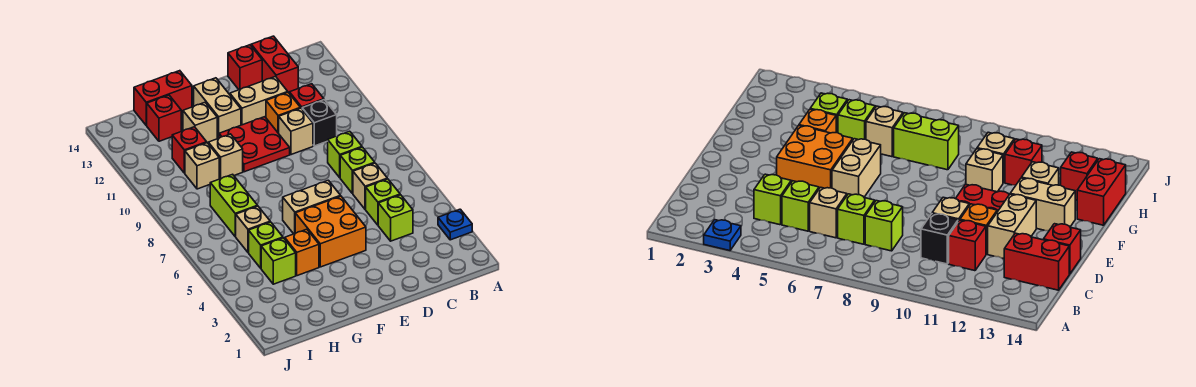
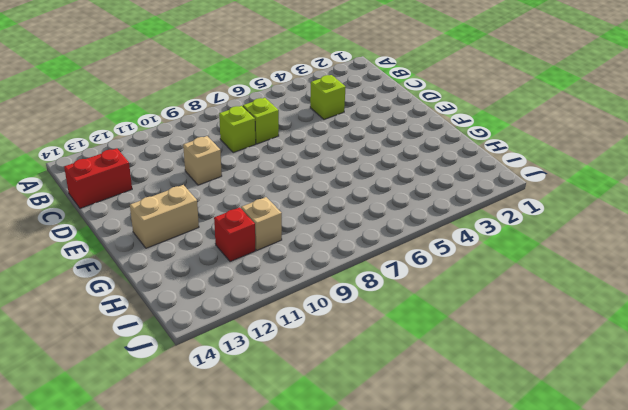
none -> blue plate A3 level 1
none -> lime brick C5 level 1
none -> tan brick C6 level 1

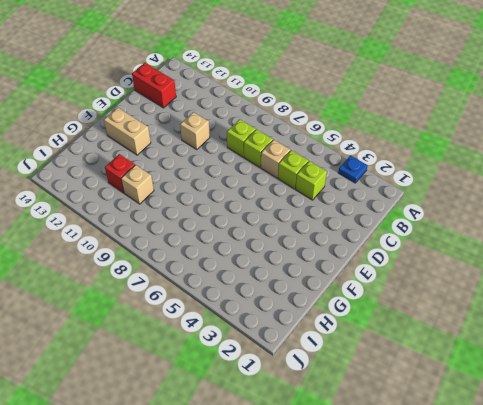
none -> black brick C10 level 1
none -> red brick C11 level 1
none -> orange brick D11 level 1

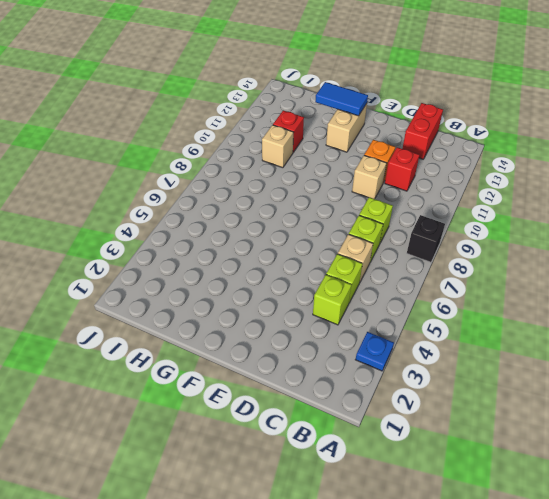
black brick A8 level 1 -> black brick C10 level 1
blue tile F13:G13 level 2 -> none
none -> tan brick D12:E12 level 1
none -> red brick D14 level 1
none -> orange brick E4:F5 level 1

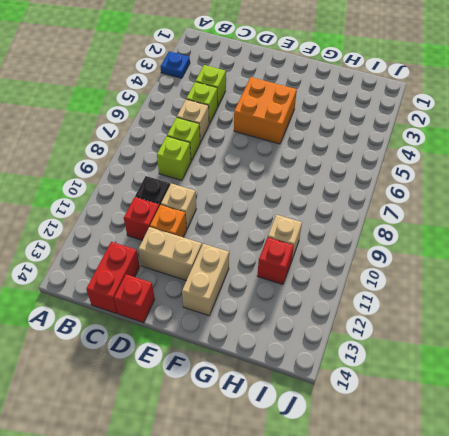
none -> tan brick E6:F6 level 1
none -> red plate E10:F11 level 1
none -> orange brick G4 level 1

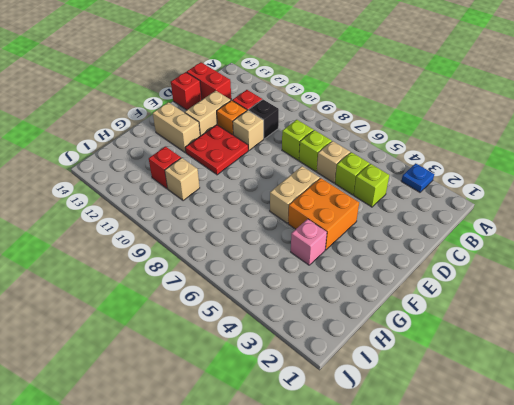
pink brick G4 level 1 -> orange brick G4 level 1
none -> tan brick G10 level 1
none -> tan brick G12 level 1
none -> red brick G14:H14 level 1

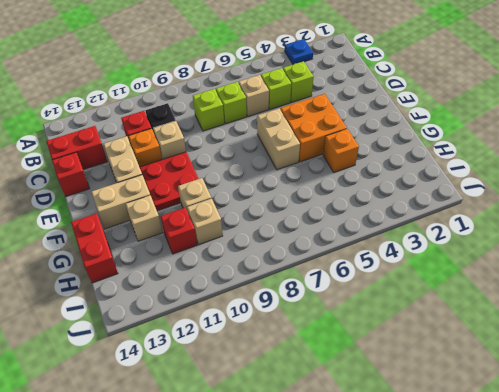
none -> lime brick H4 level 1
none -> lime brick H5 level 1
none -> tan brick H6 level 1

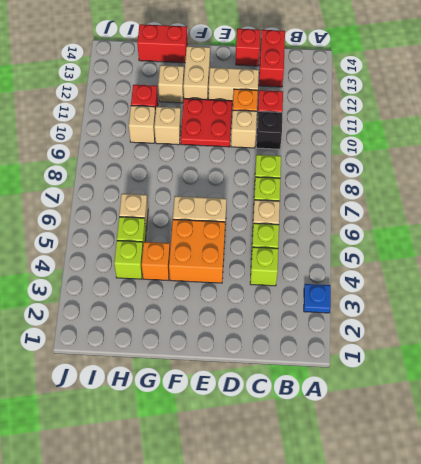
none -> lime brick H7:H8 level 1
none -> red brick H13 level 1

